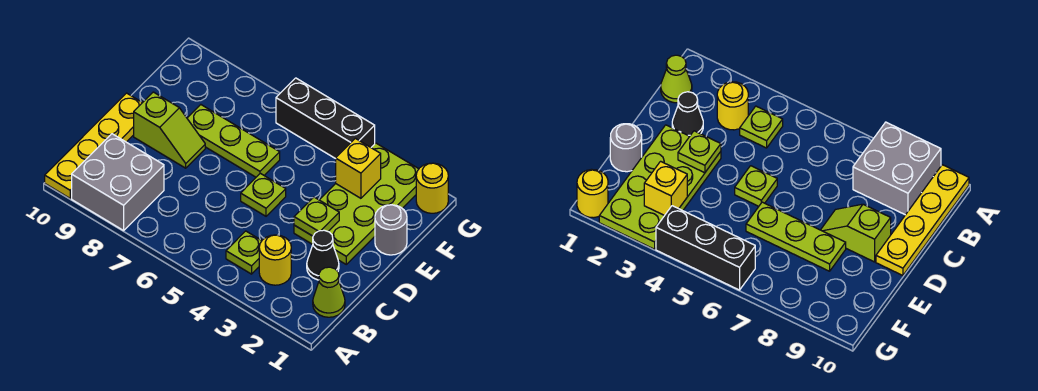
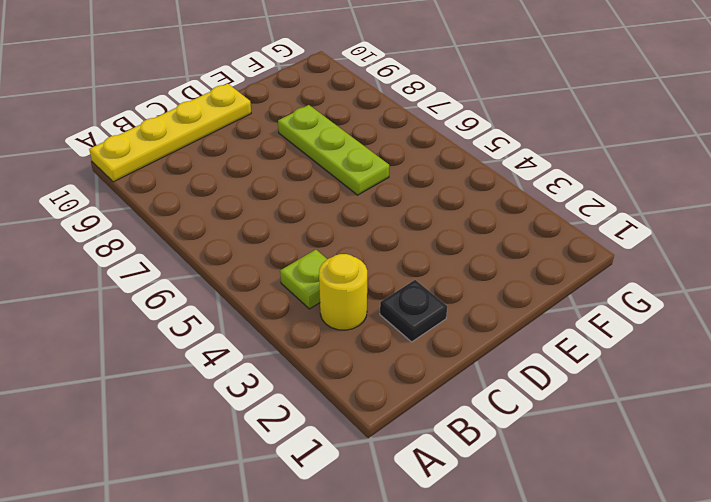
black plate C2 level 1 -> black cone C2 level 1
none -> grey brick A8:B9 level 1
none -> lime cone B1 level 1
none -> lime plate D2:G3 level 1

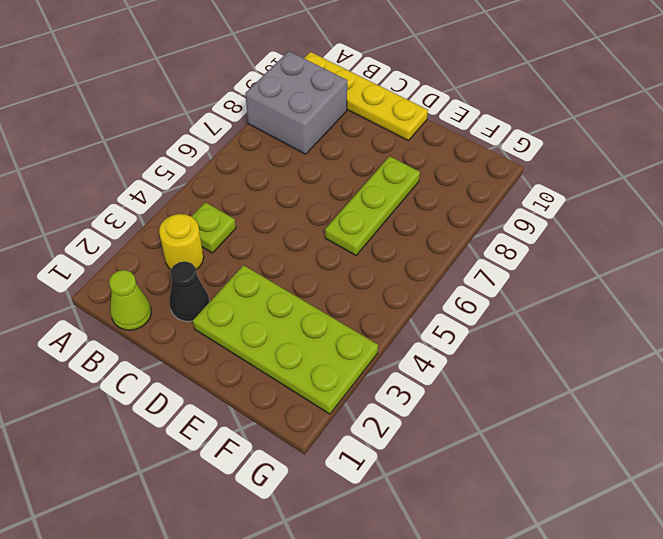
none -> lime plate D5 level 1
none -> lime slope D8:D9 level 1 top 9
none -> grey round brick E1 level 1

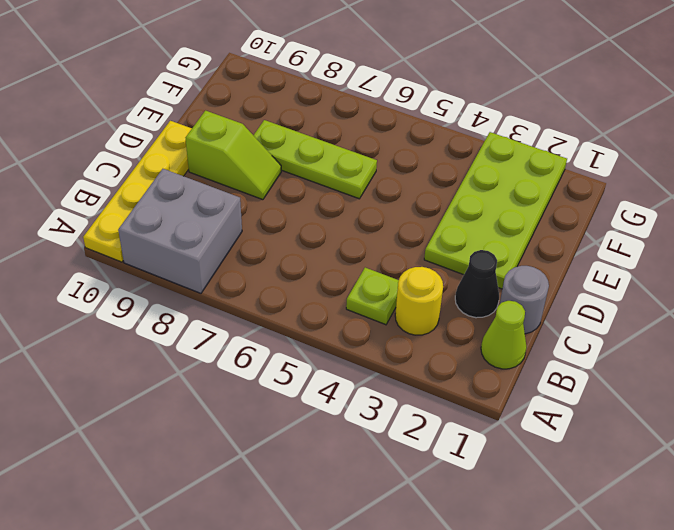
grey round brick C1 level 1 -> grey round brick E1 level 1
none -> lime plate D5 level 1
none -> yellow round brick G1 level 1
none -> black brick G4:G6 level 1

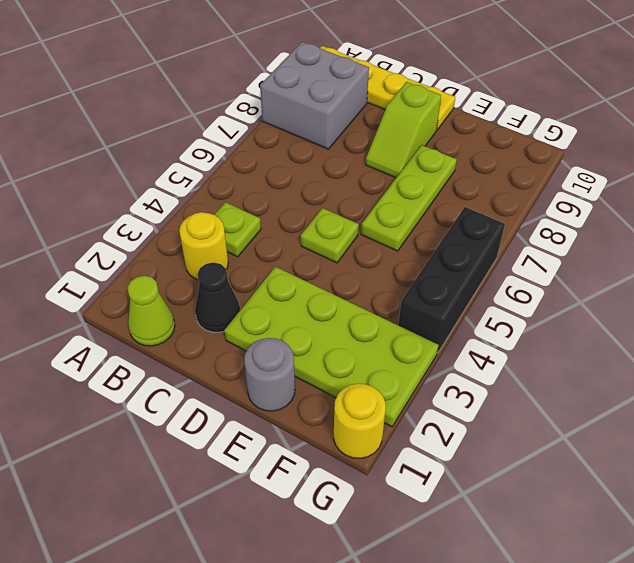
none -> lime plate D3 level 2
none -> yellow brick F3 level 2

